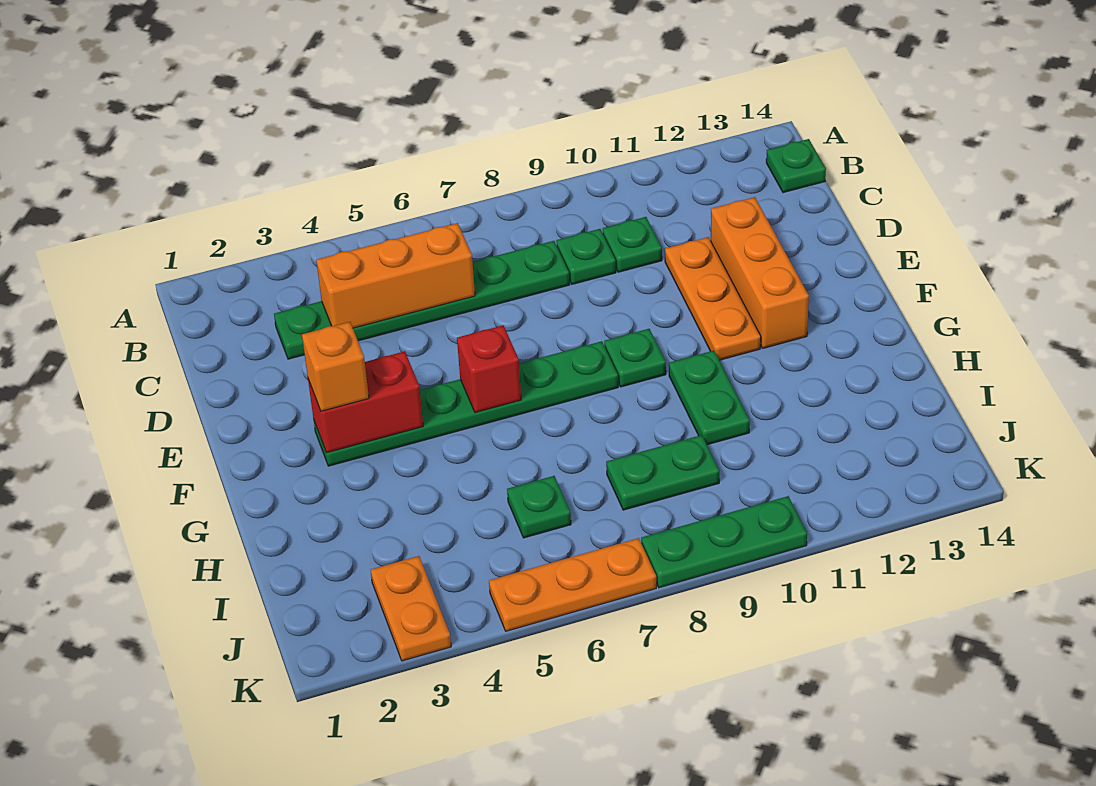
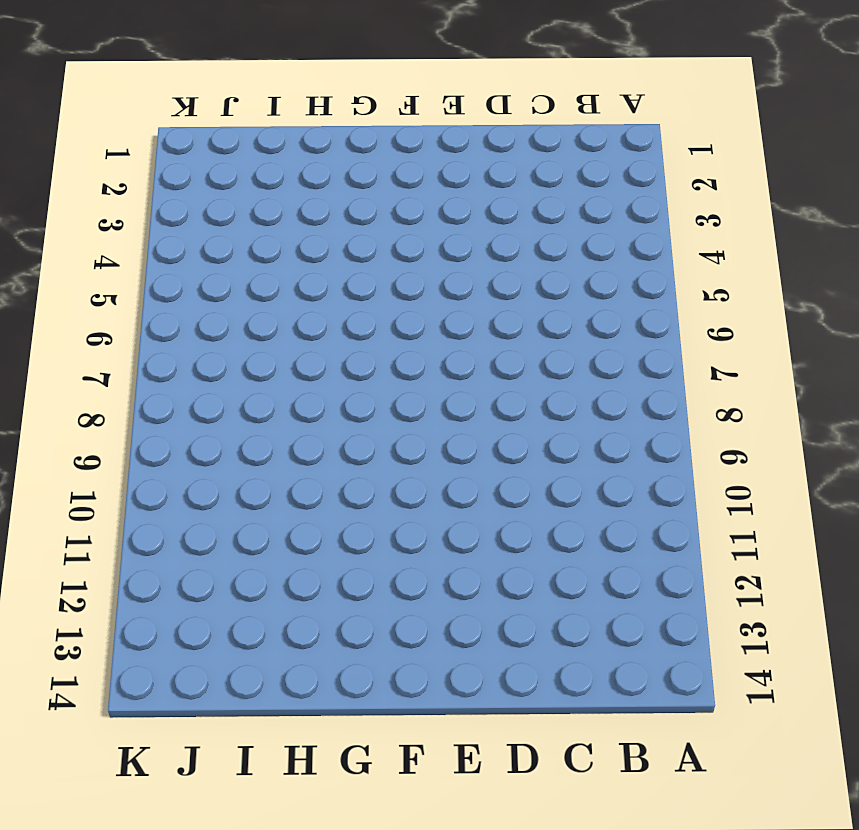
none -> green plate B14 level 1
none -> green plate C3:C8 level 1
none -> green plate C9 level 1

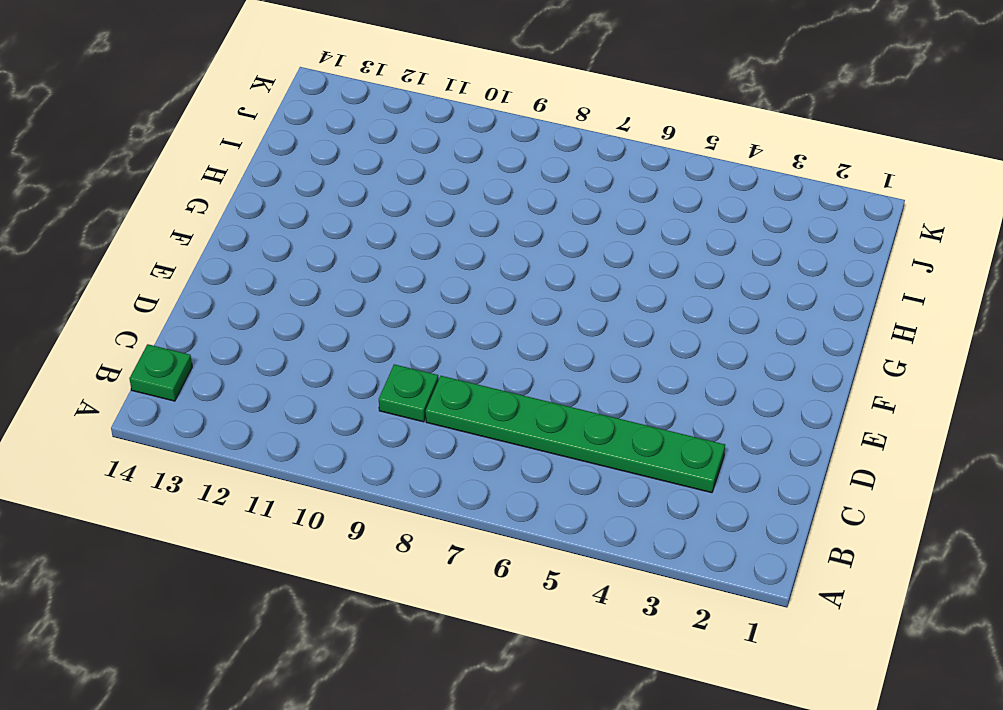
none -> green plate C10 level 1
none -> orange plate D11:F11 level 1
none -> orange brick D12:F12 level 1

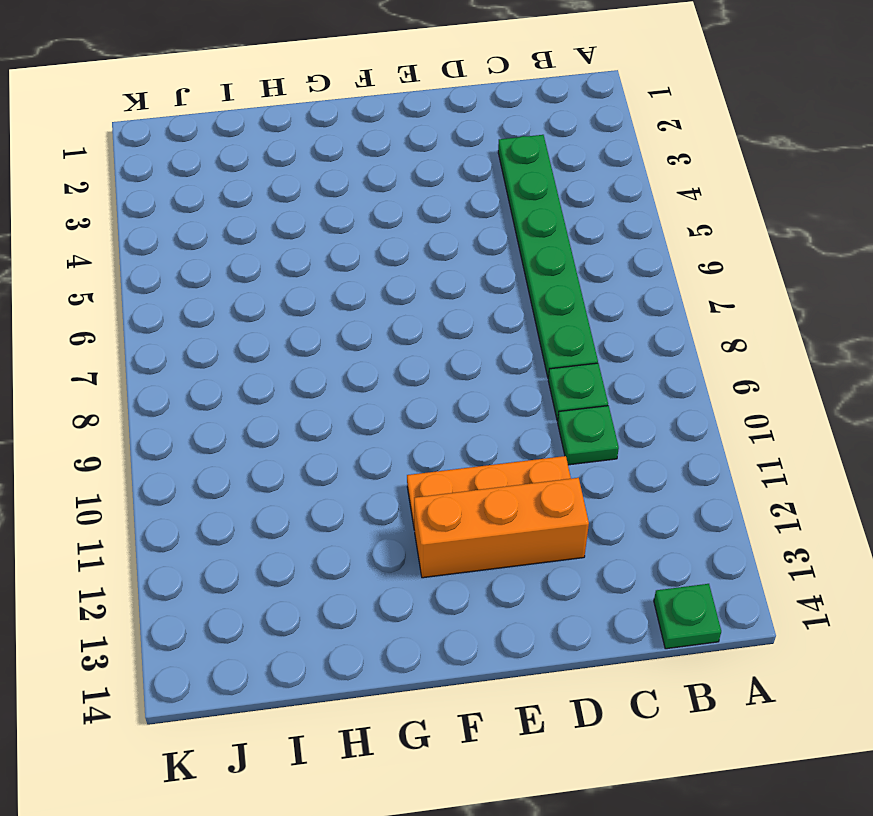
none -> green plate F3:F8 level 1
none -> green plate F9 level 1
none -> green plate G10:H10 level 1

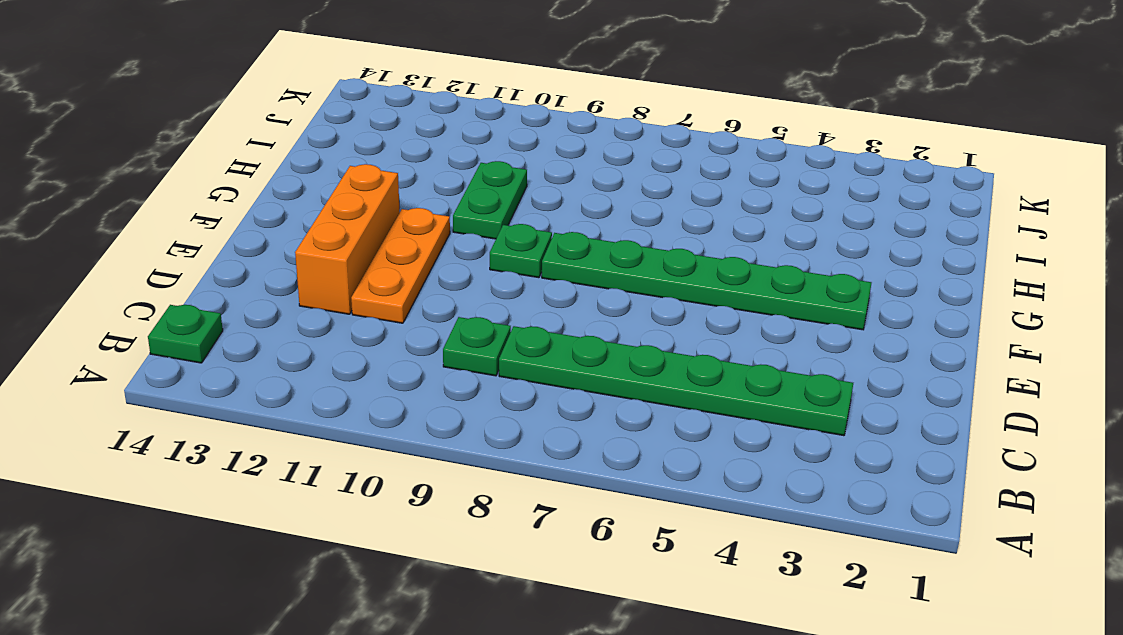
none -> green plate C10 level 1
none -> green plate I6 level 1
none -> green plate I8:I9 level 1

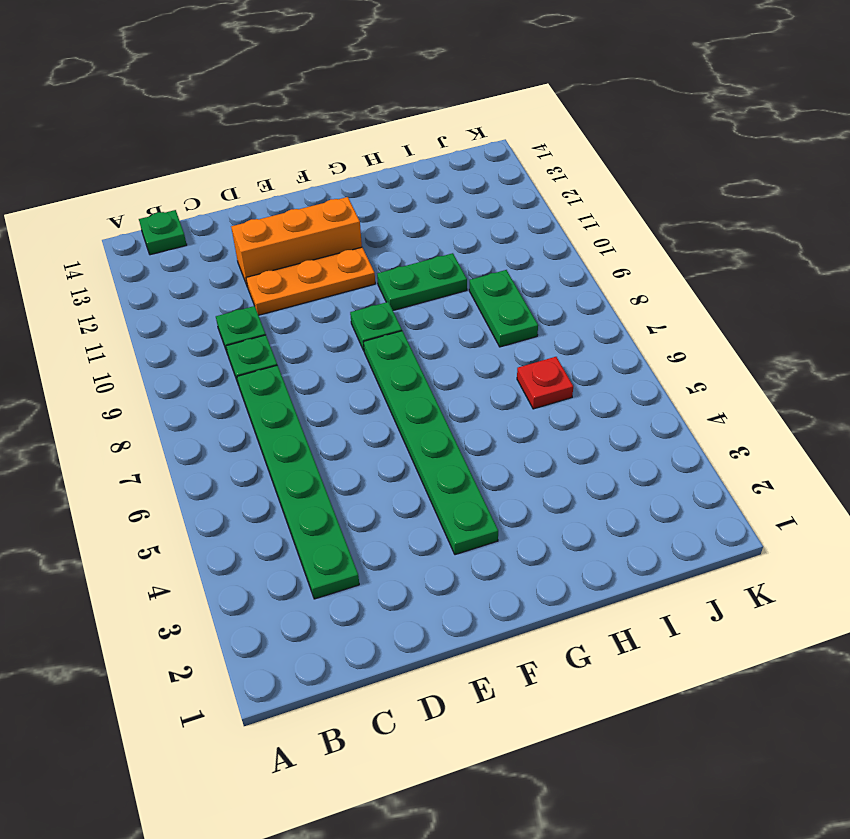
red plate I6 level 1 -> green plate I6 level 1
none -> orange plate J3:K3 level 1
none -> orange plate K5:K7 level 1
none -> green plate K8:K10 level 1

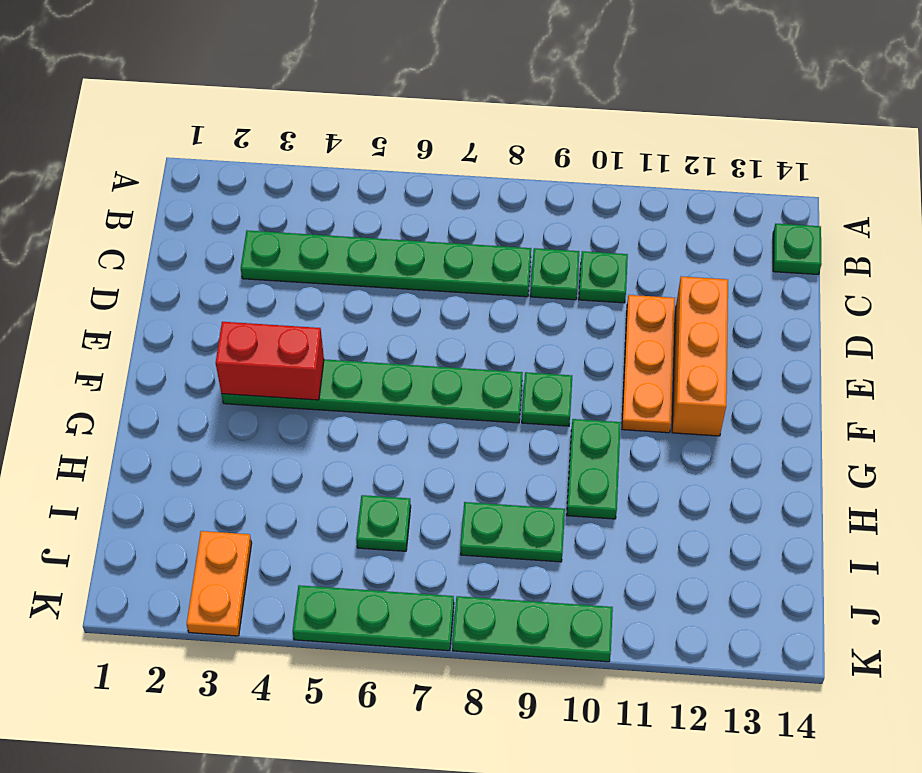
green plate K5:K7 level 1 -> orange plate K5:K7 level 1
none -> orange brick C4:C6 level 2
none -> red brick F6 level 2
none -> orange brick F3 level 3

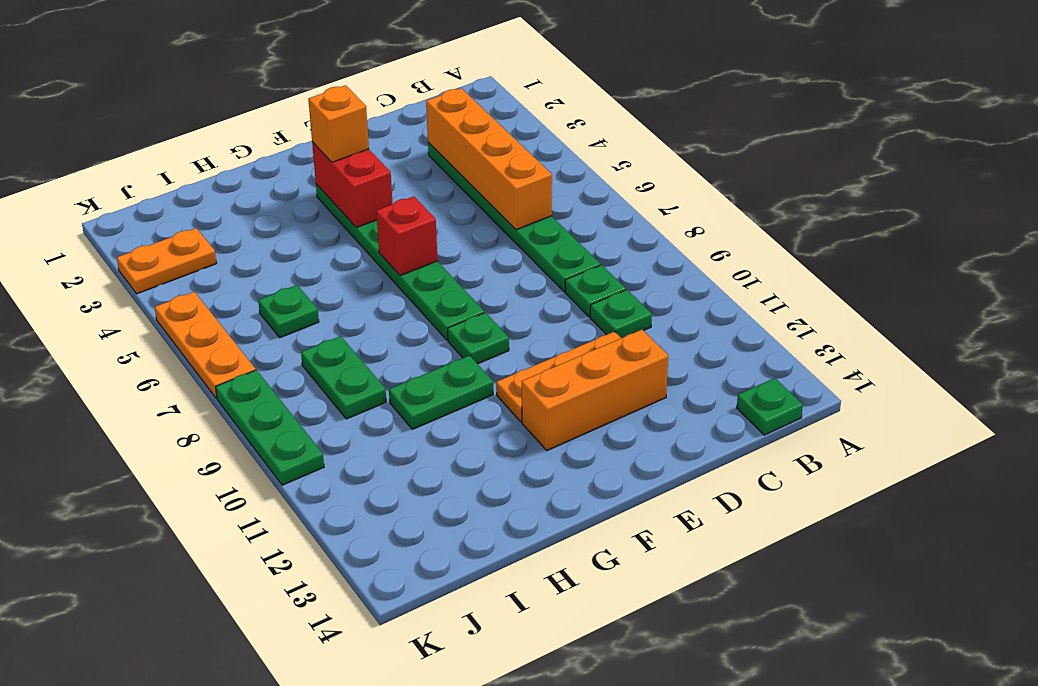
orange brick C3:C6 level 2 -> orange brick C4:C6 level 2

